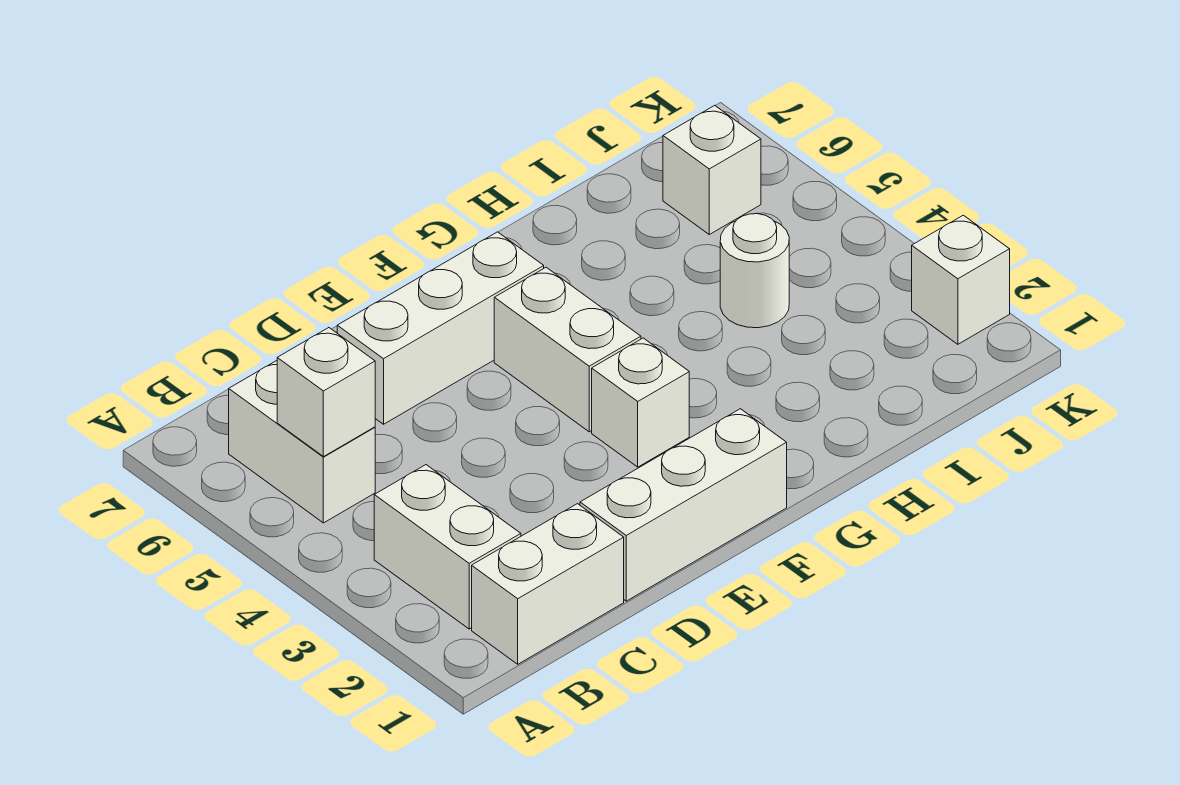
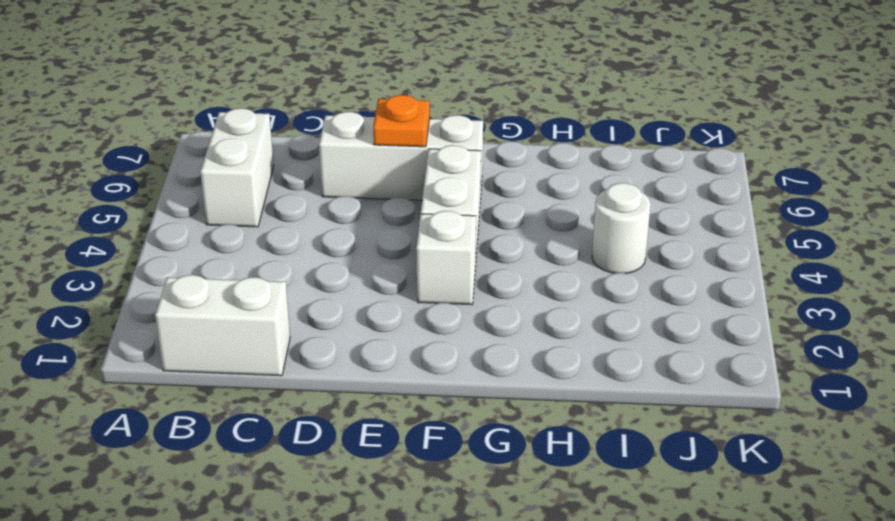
orange plate E6 level 2 -> none
none -> white brick B2:B3 level 1
none -> white brick D1:F1 level 1

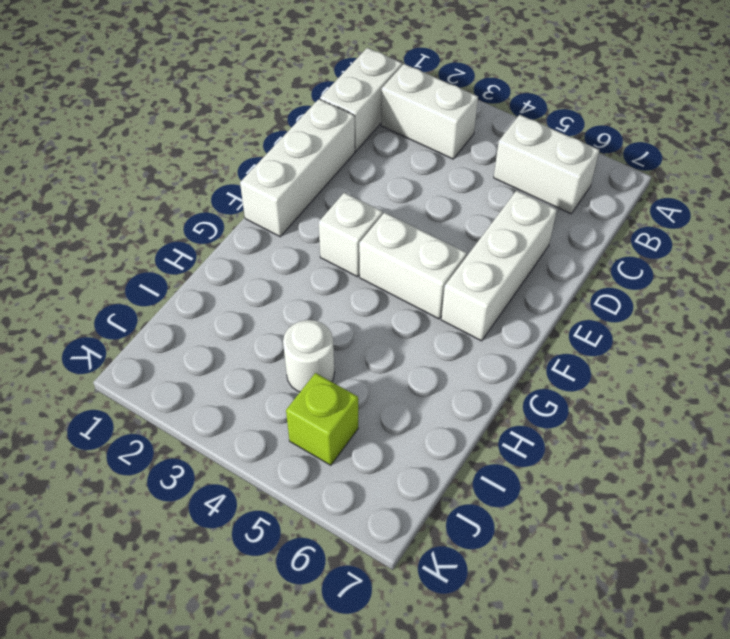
lime brick J5 level 1 -> none
none -> white brick J6 level 1
none -> white brick K2 level 1

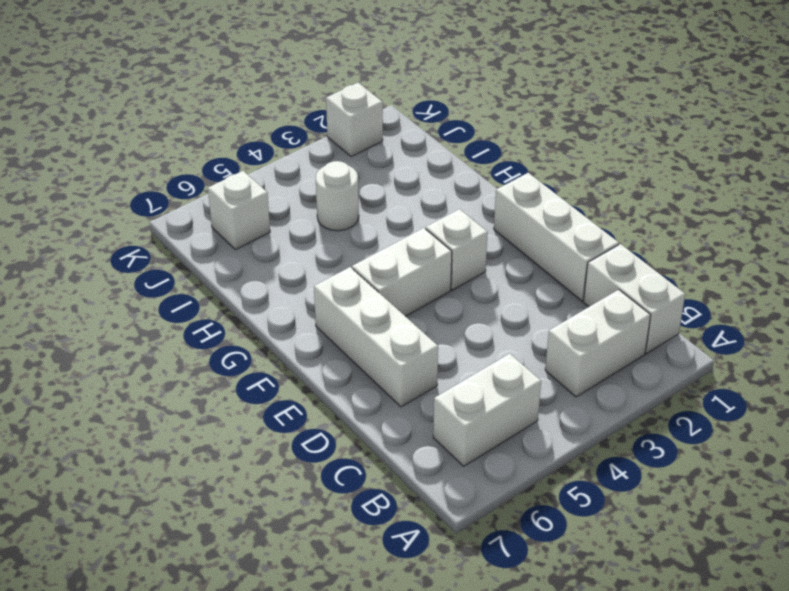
none -> white brick B5 level 2

